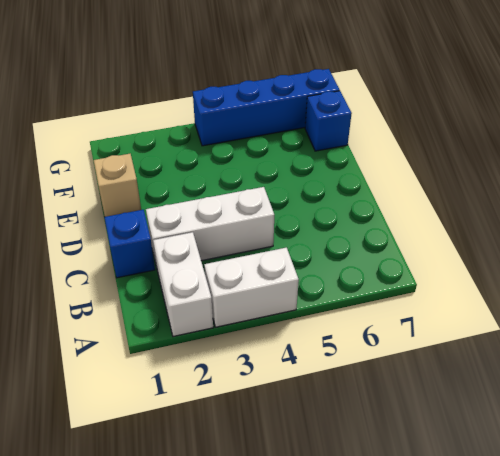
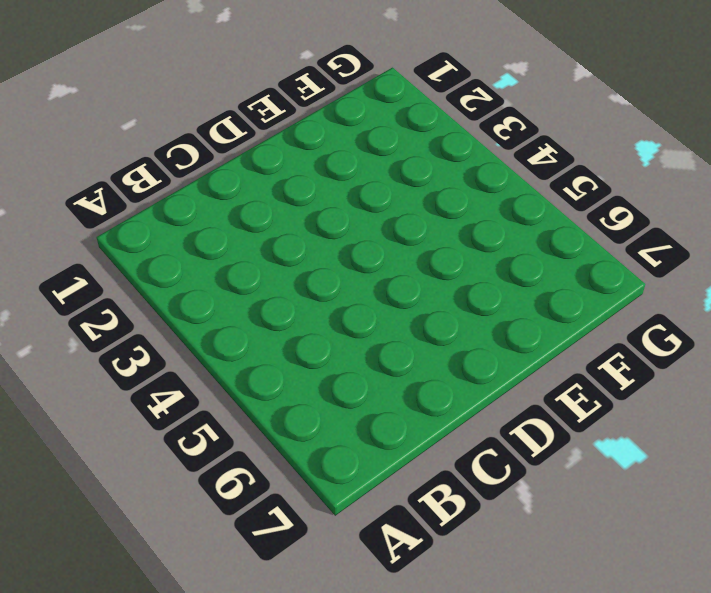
none -> white brick A2:B2 level 1
none -> white brick A3:A4 level 1

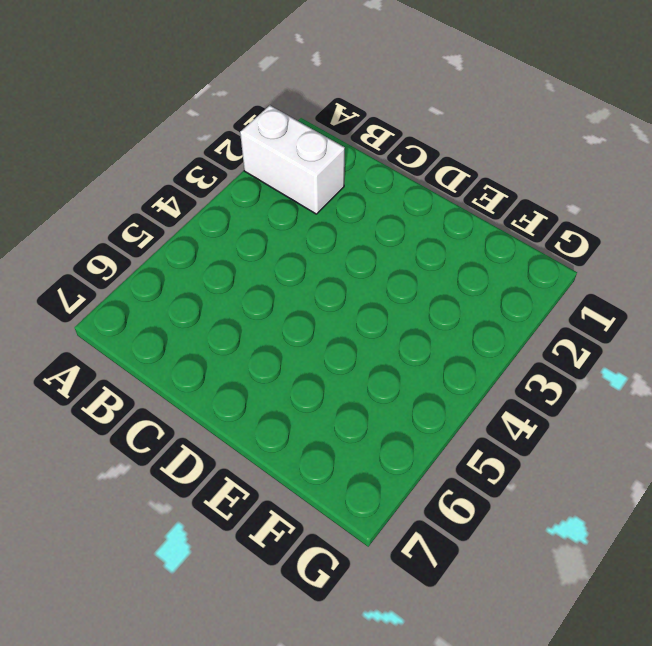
none -> white brick A3:A4 level 1
none -> blue brick C1 level 1

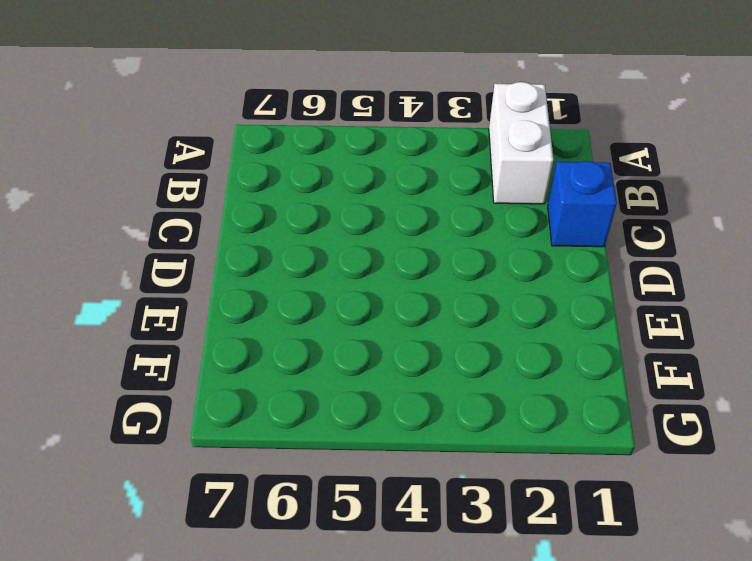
none -> white brick A3:A4 level 1
none -> white brick C2:C4 level 1

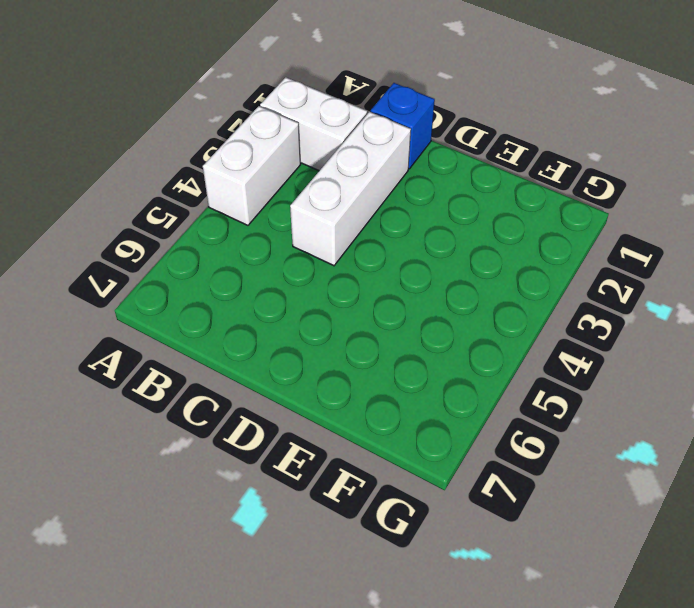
none -> tan brick E1 level 1
none -> blue brick F7 level 1

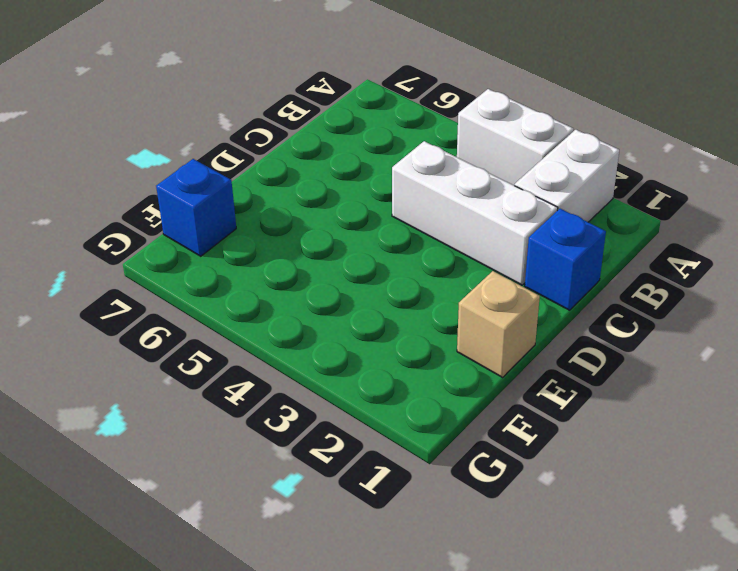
none -> blue brick G4:G7 level 1

